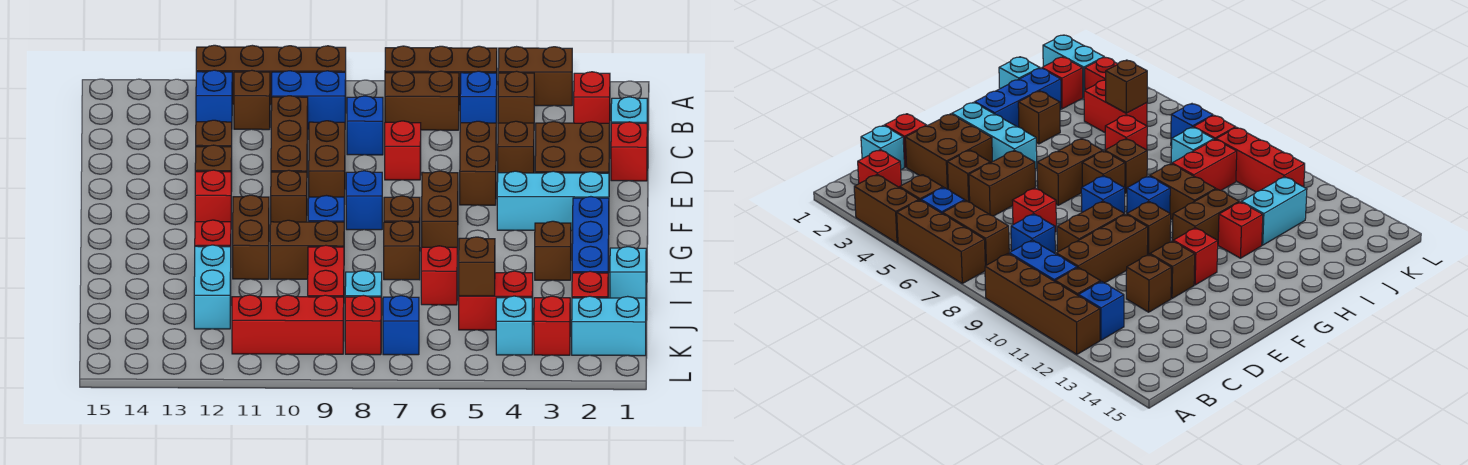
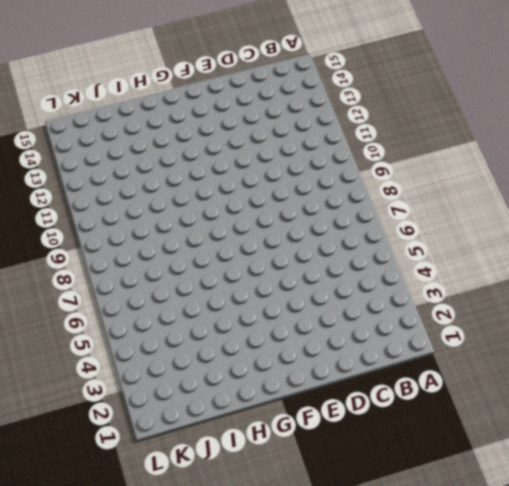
none -> brown brick A3:A4 level 1
none -> brown brick A5:A7 level 1
none -> brown brick A9:A12 level 1
none -> red brick B2 level 1

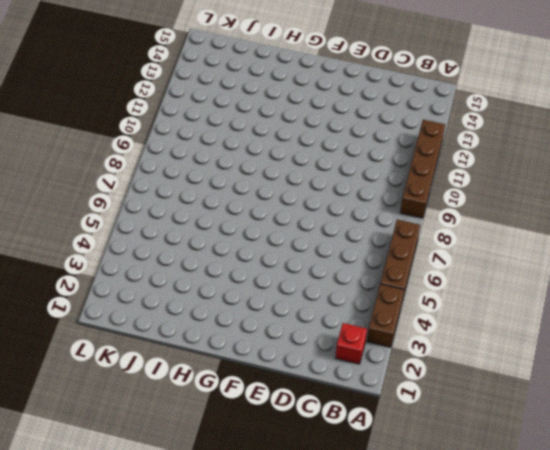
none -> brown brick B4 level 1
none -> blue brick B5 level 1
none -> brown brick B6:B7 level 1
none -> blue brick B9:B10 level 1

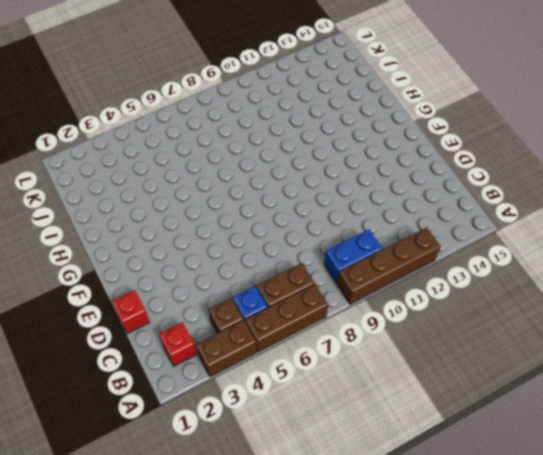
none -> brown brick B11 level 1
none -> blue brick B12 level 1
none -> cyan brick C1 level 1
none -> blue brick C8 level 1

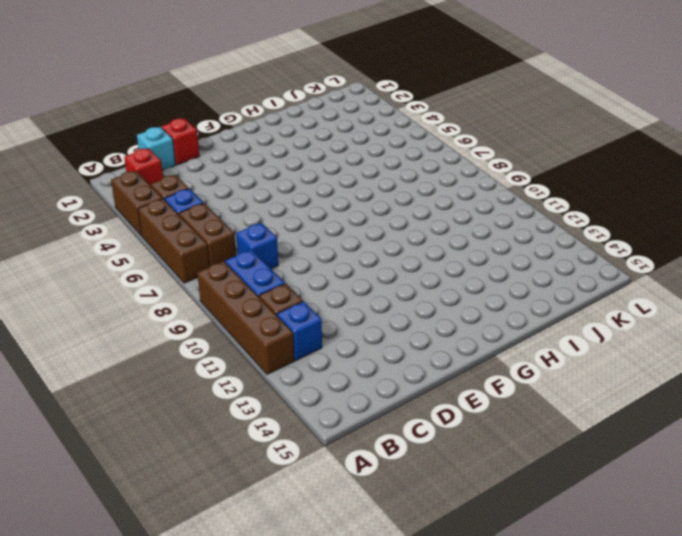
none -> brown brick C10:E10 level 1
none -> brown brick D2:E3 level 1
none -> brown brick D4 level 1
none -> brown brick D5:E5 level 1

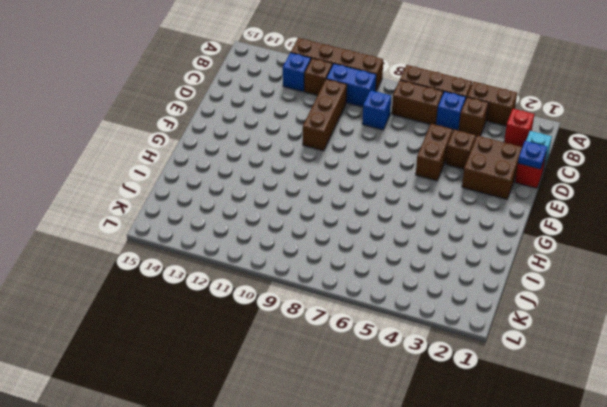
blue plate D1 level 2 -> none
none -> red brick D7 level 1
none -> brown brick D9:E9 level 1
none -> brown brick D12 level 1
none -> brown brick E12 level 1

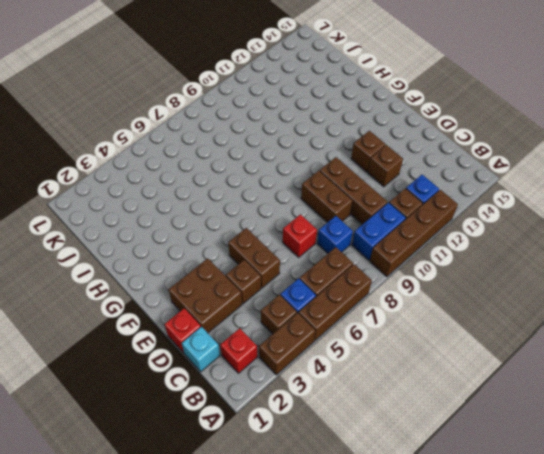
none -> cyan brick F2:F4 level 1
none -> brown brick F6:G6 level 1
none -> blue brick F8 level 1
none -> brown brick F10 level 1

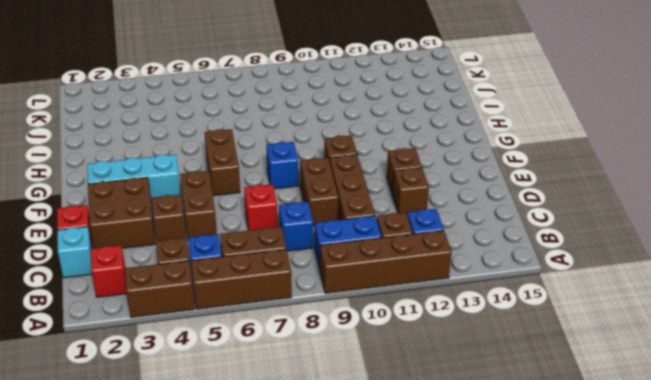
none -> red brick F12 level 1
none -> blue brick G2:I2 level 1
none -> brown brick G7 level 1
none -> blue brick G9 level 1

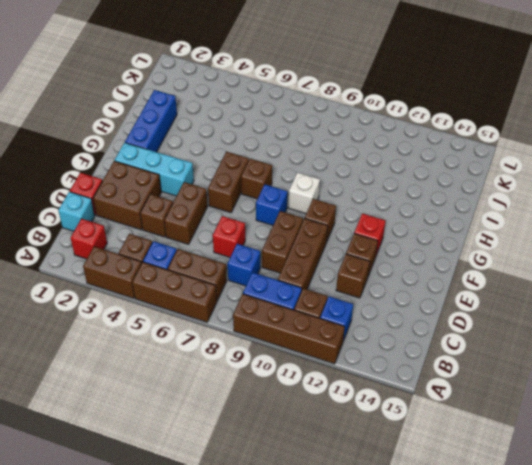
white brick G9 level 1 -> blue brick G9 level 1
none -> brown brick G11:H11 level 1
none -> brown brick H3 level 1
none -> brown brick H7 level 1
none -> brown brick H9:H10 level 1

